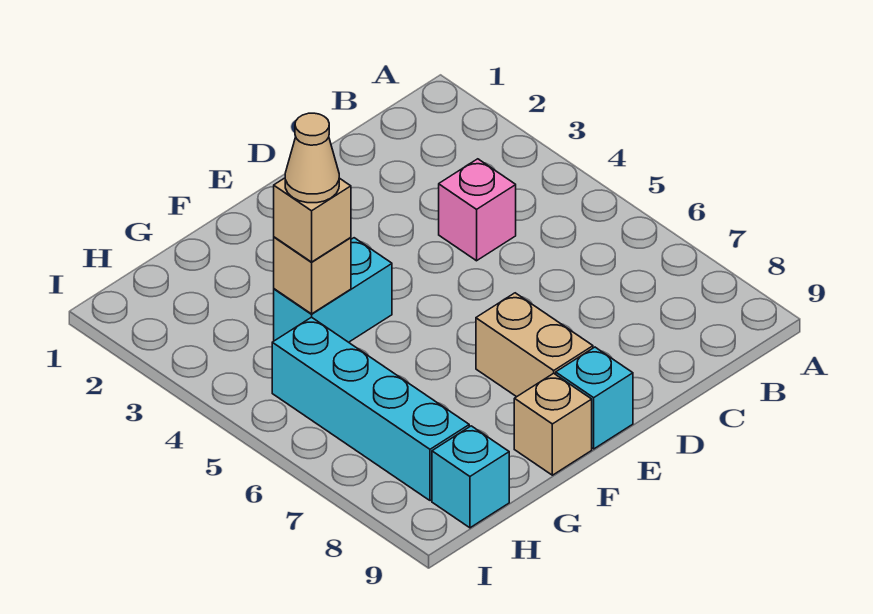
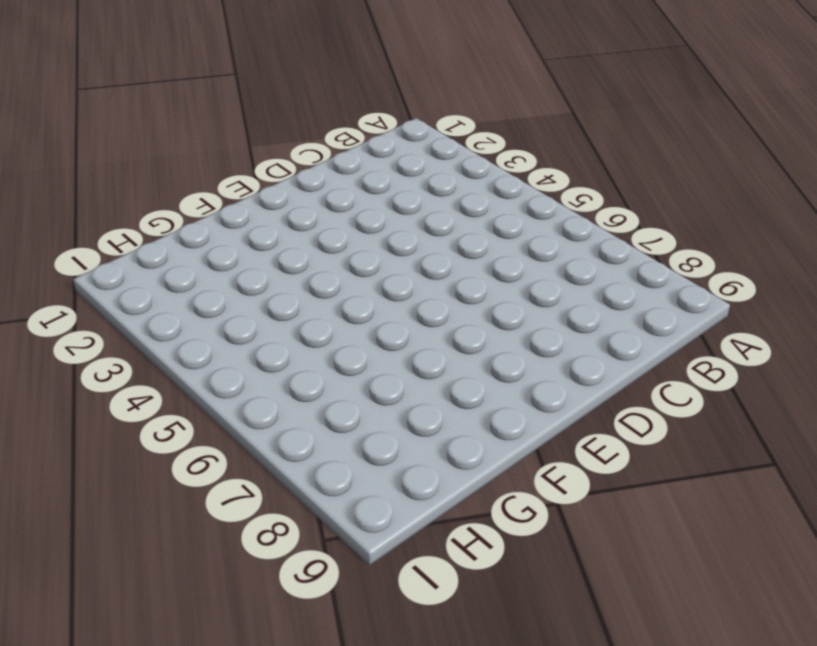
none -> pink brick C4 level 1
none -> tan brick E7:E8 level 1

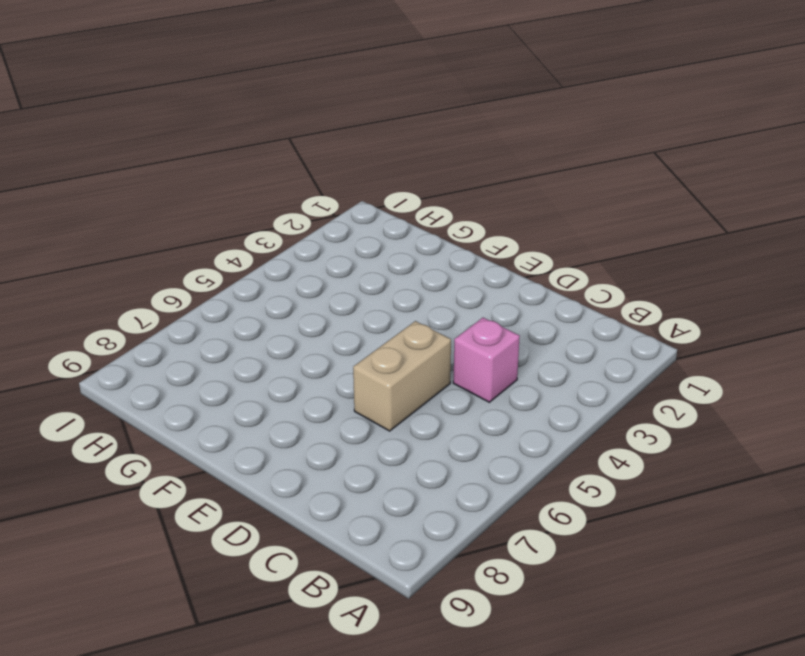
tan brick D5:D6 level 1 -> tan brick E7:E8 level 1
none -> cyan brick E9 level 1
none -> cyan brick F4:G4 level 1

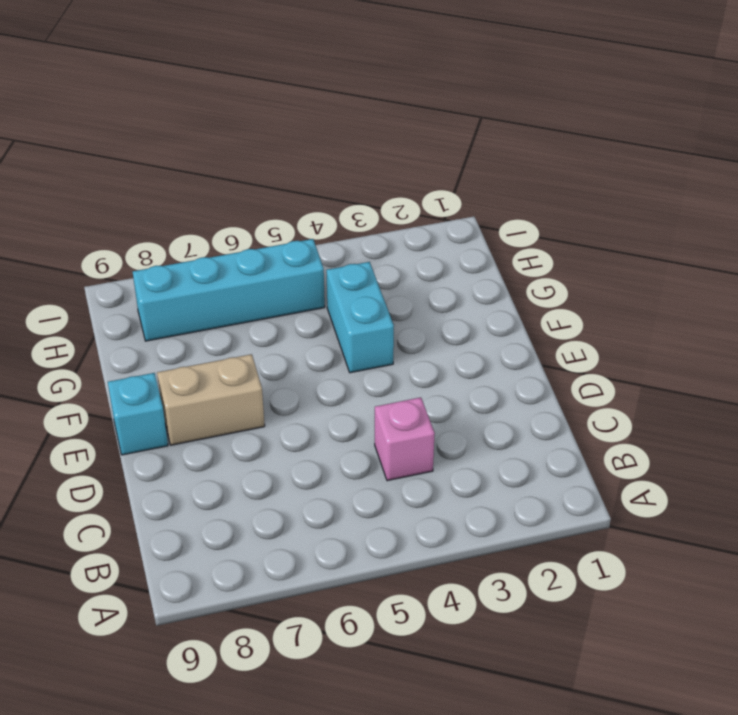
none -> tan brick F9 level 1
none -> cyan brick H9 level 1

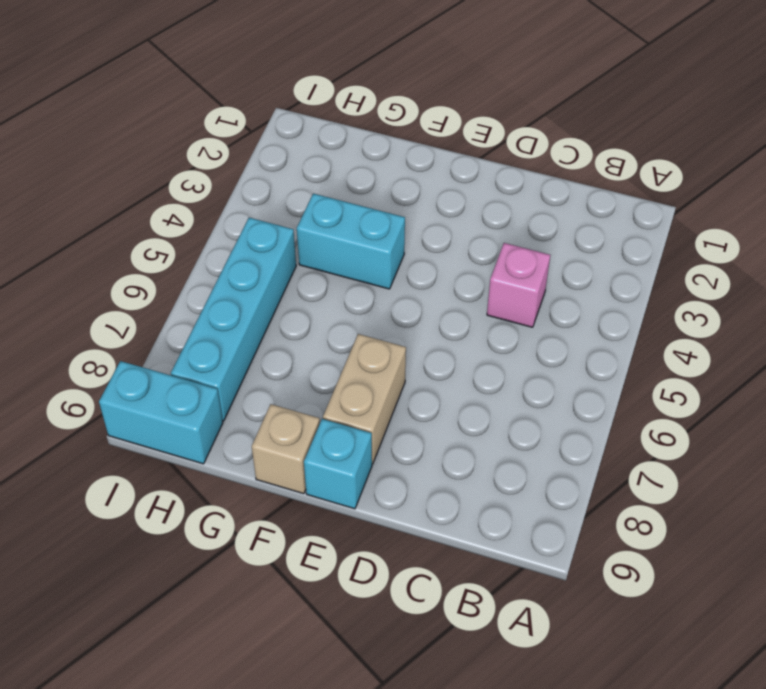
cyan brick H9:I9 level 1 -> cyan brick H9 level 1
none -> tan brick G4 level 2
none -> tan brick G4 level 3

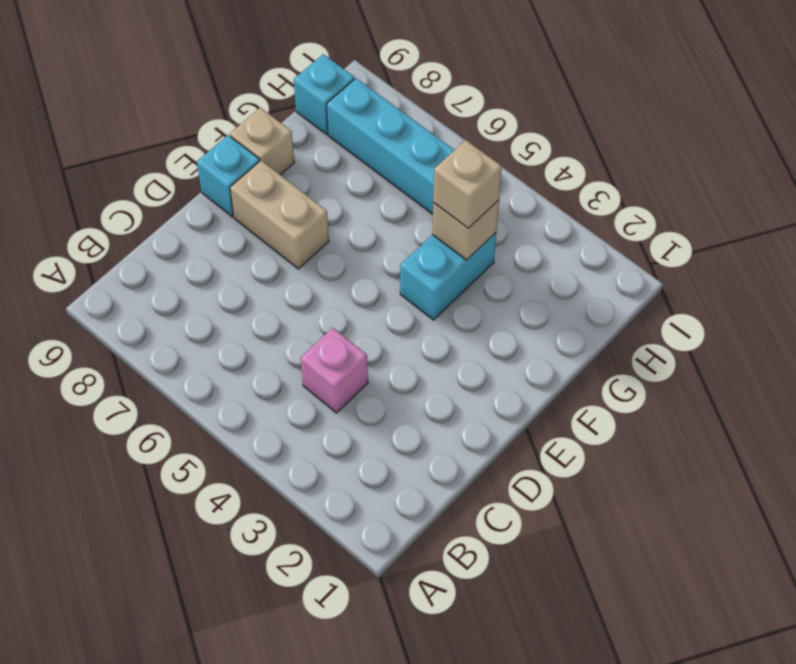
none -> tan cone G4 level 4

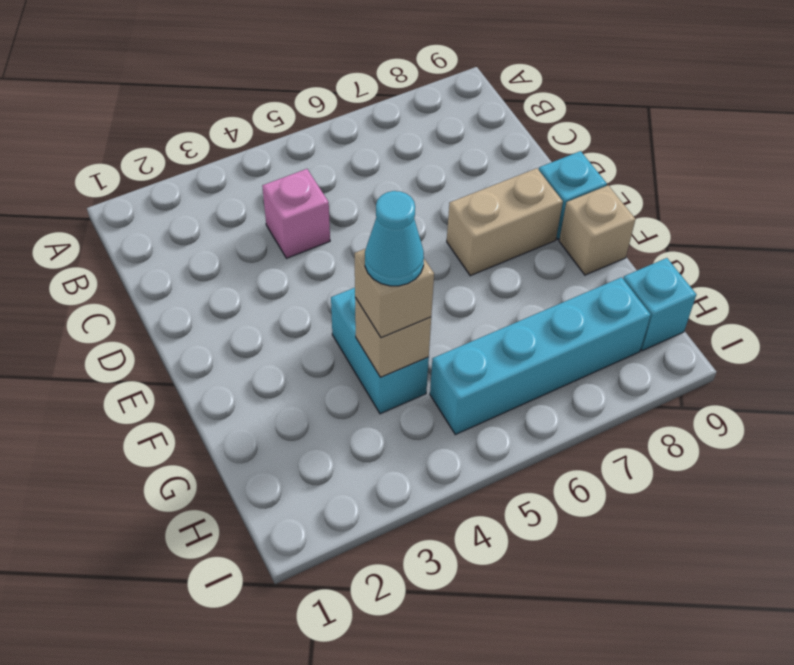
cyan cone G4 level 4 -> tan cone G4 level 4

